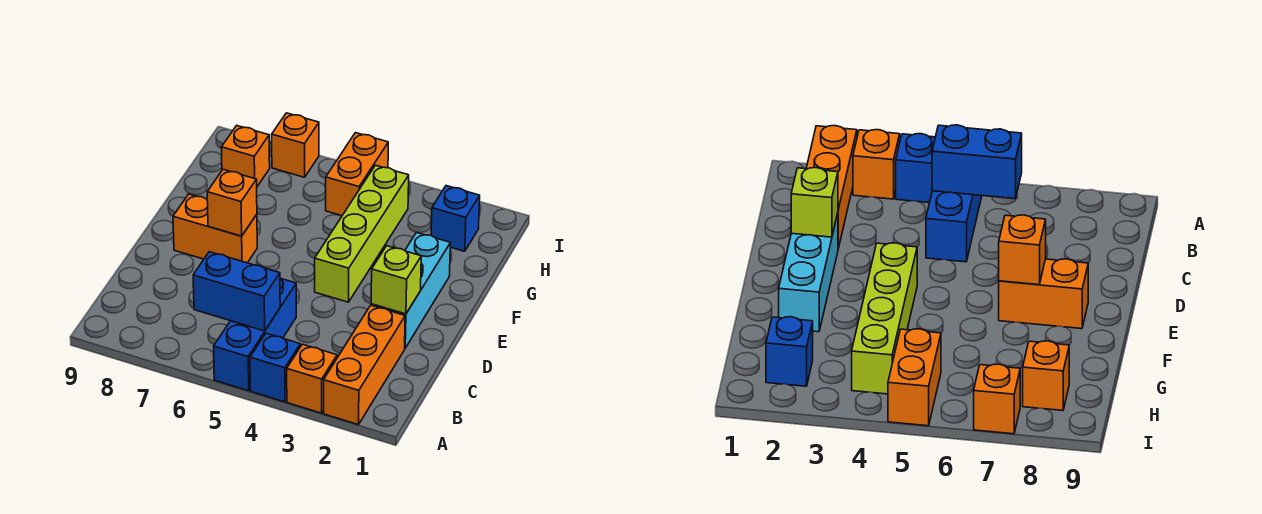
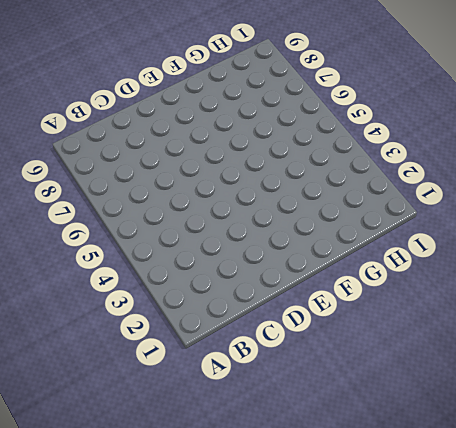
none -> orange brick A2:C2 level 1
none -> orange brick A3 level 1
none -> blue brick A4 level 1

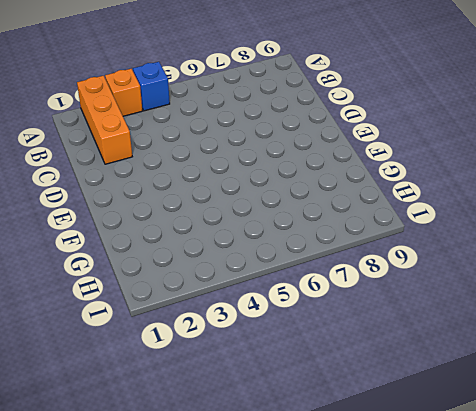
none -> blue brick A5:C5 level 1
none -> cyan brick D2:F2 level 1
none -> lime brick E4:H4 level 1

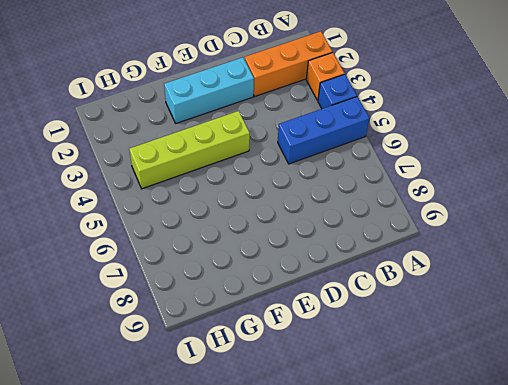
none -> orange brick E7:E8 level 1
none -> blue brick H2 level 1
none -> orange brick H5:I5 level 1

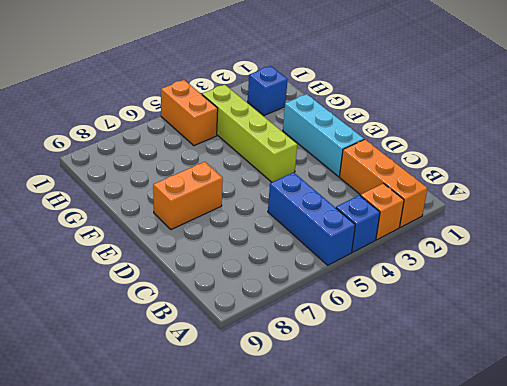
none -> orange brick H8 level 1
none -> orange brick I7 level 1
none -> blue brick B5:B6 level 2

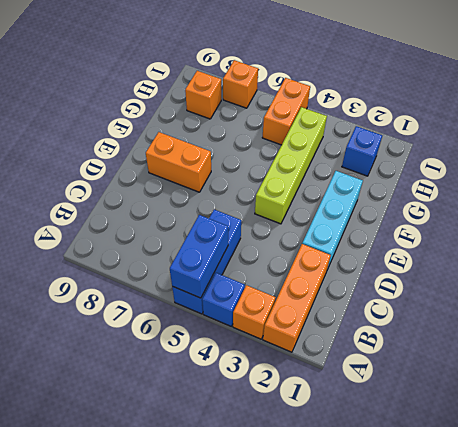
blue brick A5:B5 level 2 -> blue brick B5:B6 level 2
none -> lime brick D2 level 2
none -> orange brick E7 level 2

